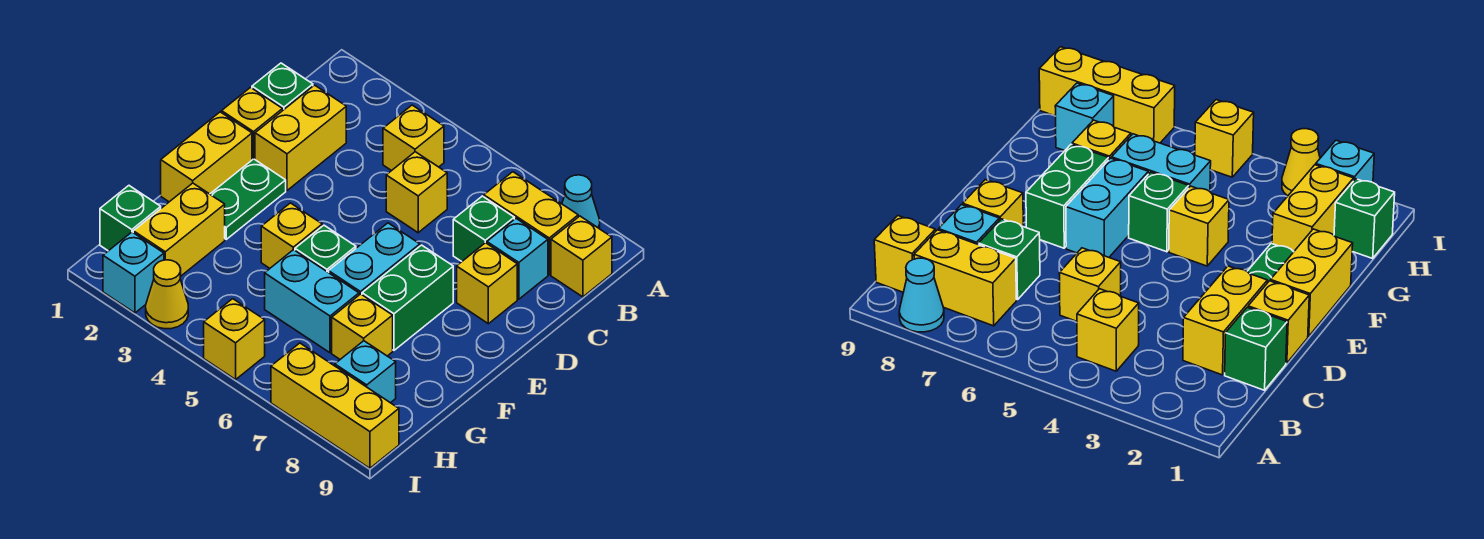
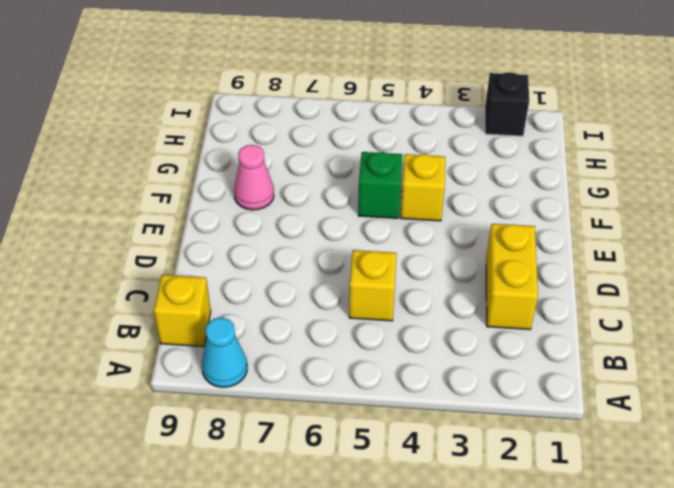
pink cone F8 level 1 -> none
black brick I2 level 1 -> cyan brick I2 level 1
none -> yellow brick B4 level 1
none -> yellow brick B7:B8 level 1
none -> green brick C1 level 1

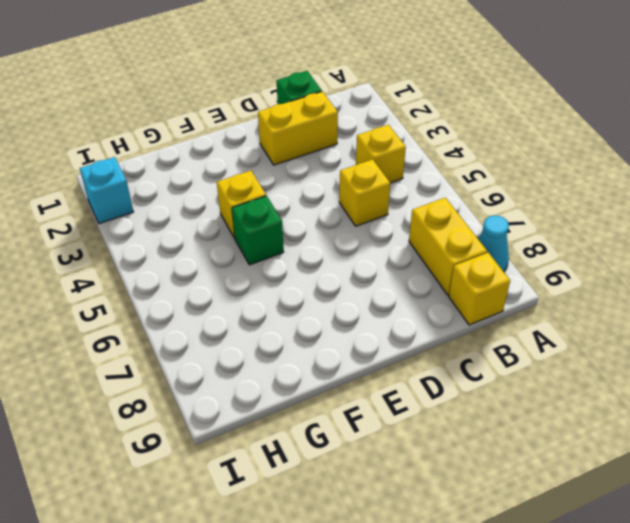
none -> green brick C7 level 1
none -> cyan brick C8 level 1
none -> yellow brick D1 level 1

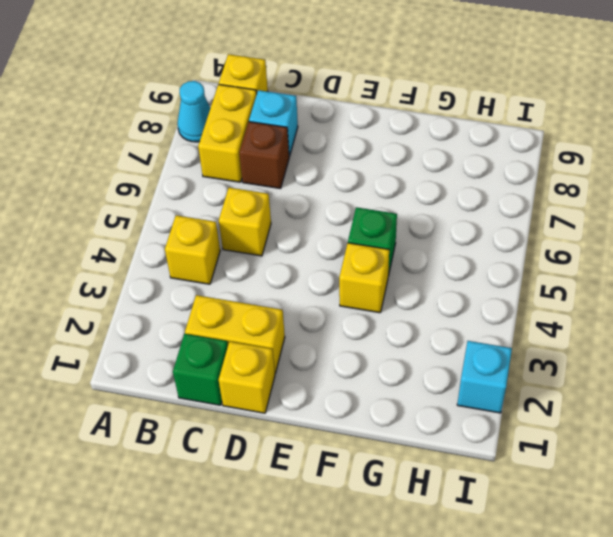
brown brick C7 level 1 -> green brick C7 level 1
none -> yellow brick D8 level 1
none -> yellow brick E1:F1 level 1
none -> green plate E2:F2 level 1

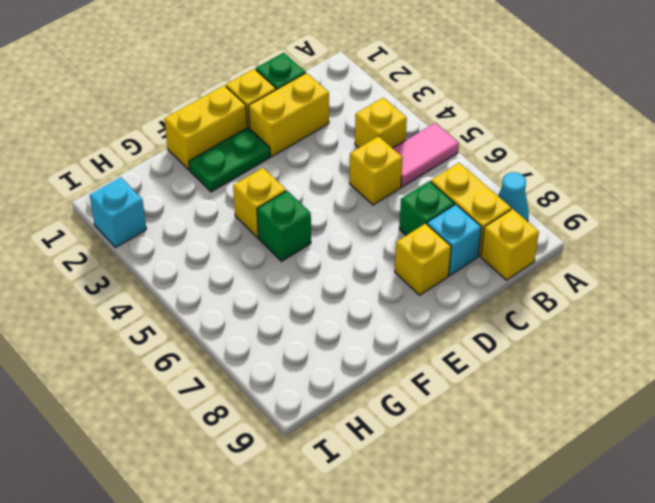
pink tile A5:B5 level 1 -> none
none -> cyan brick E6:F6 level 1
none -> green brick E7:F7 level 1
none -> yellow brick G2:H2 level 1

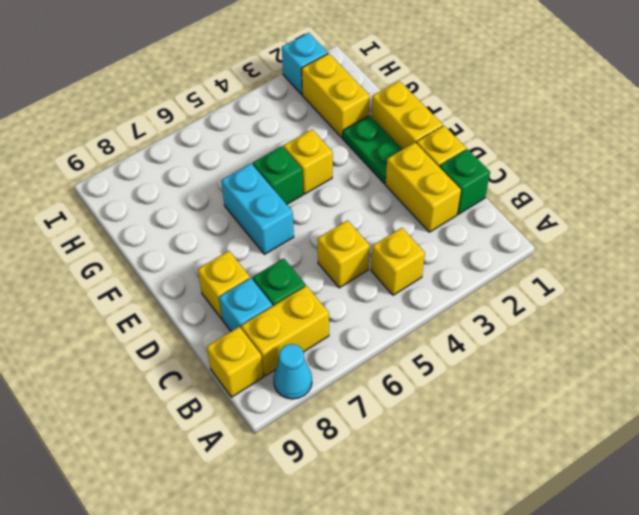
none -> green brick E7:F7 level 1
none -> cyan brick G5:G6 level 1
none -> yellow brick G7 level 1

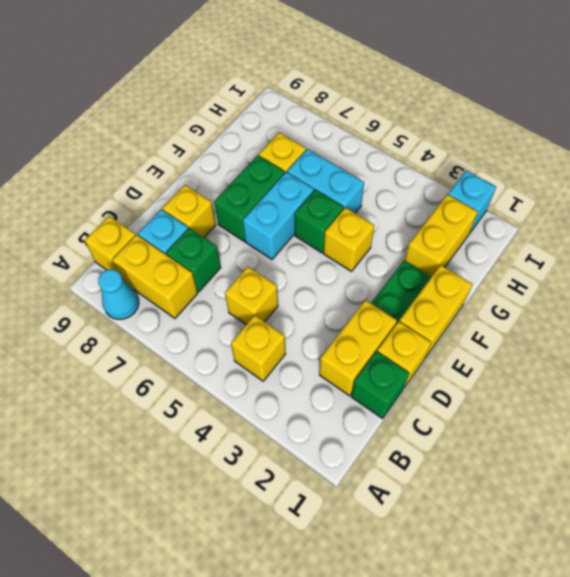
none -> green brick H1 level 1
none -> cyan brick H8 level 1
none -> yellow cone I3 level 1

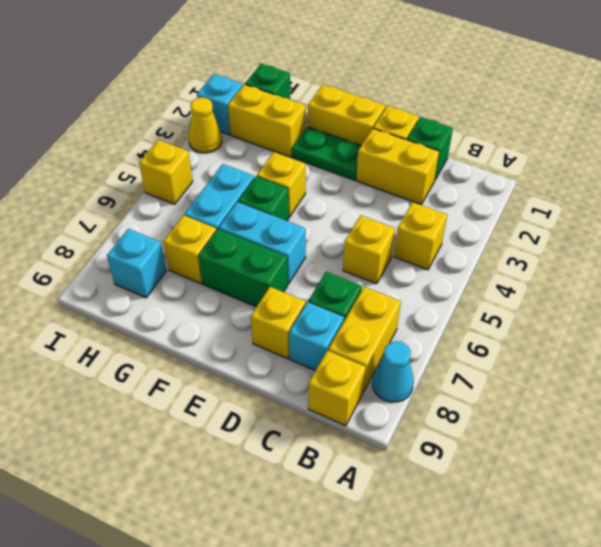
none -> yellow brick I7:I9 level 1

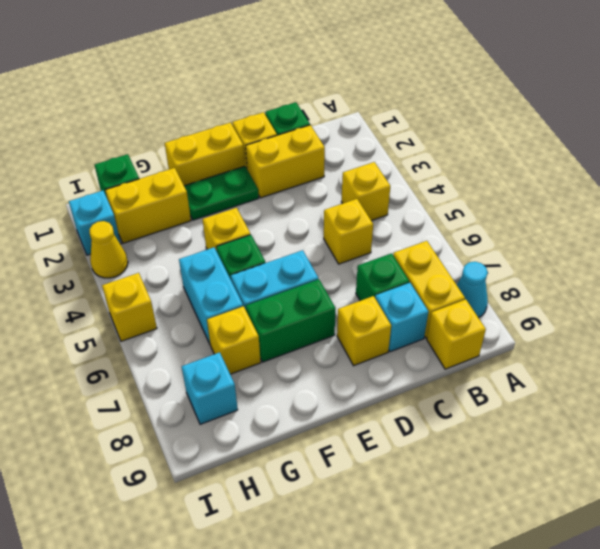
none -> yellow brick I7:I9 level 1

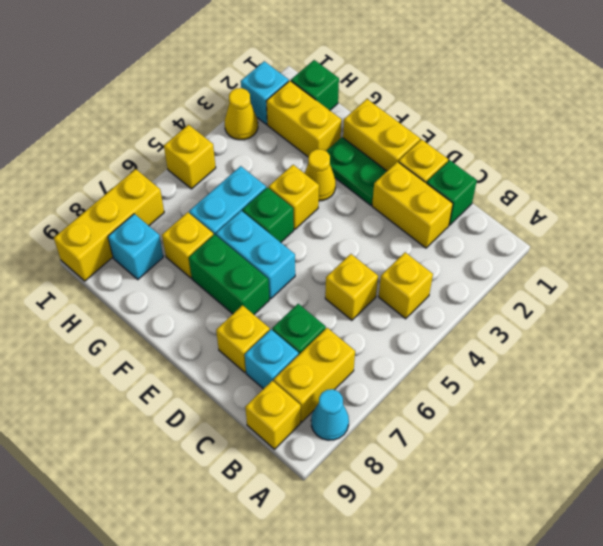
yellow cone F3 level 1 -> none

